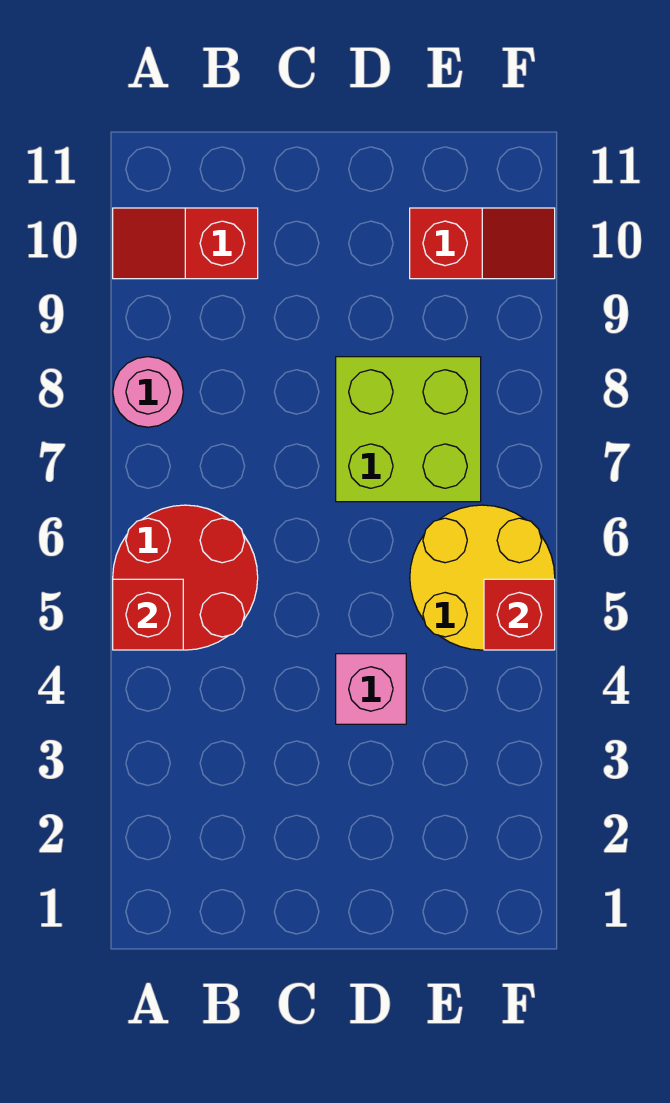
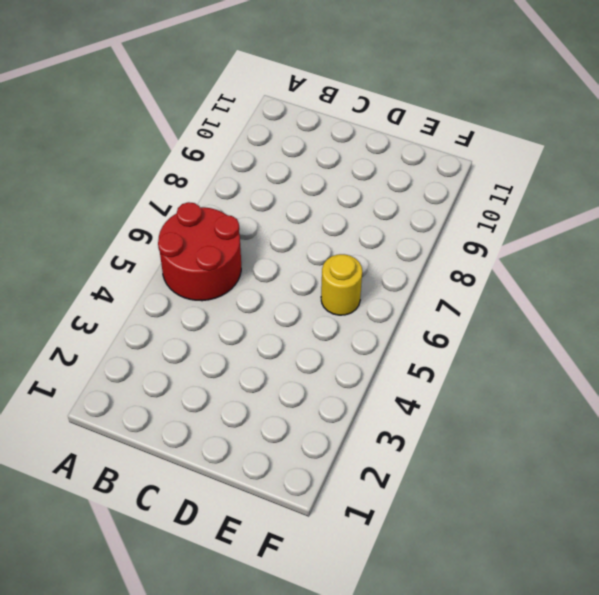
yellow round brick E6 level 1 -> yellow round brick E5:F6 level 1
none -> pink round brick A8 level 1
none -> red slope A10:B10 level 1 top B

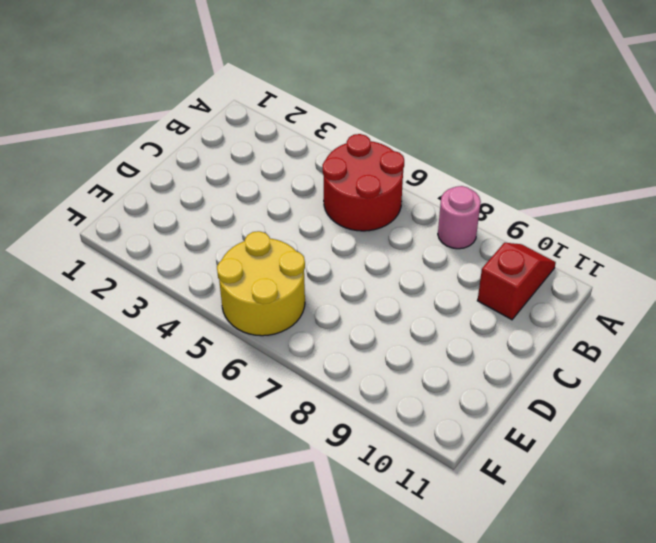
none -> pink brick D4 level 1
none -> lime brick D7:E8 level 1

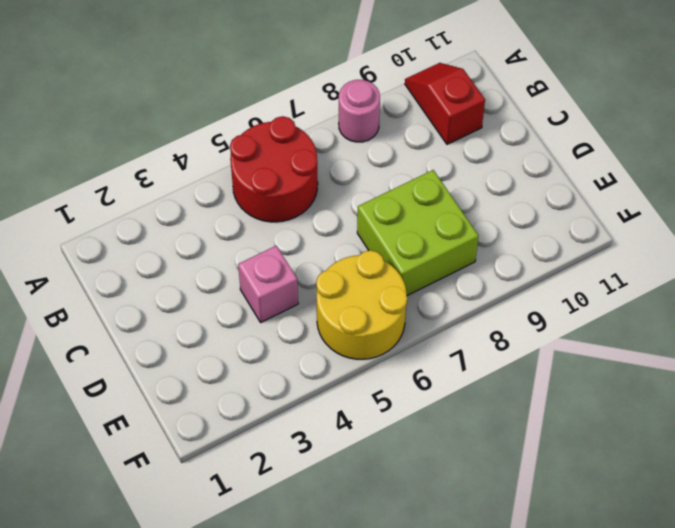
none -> red slope E10:F10 level 1 top E
none -> red brick A5 level 2

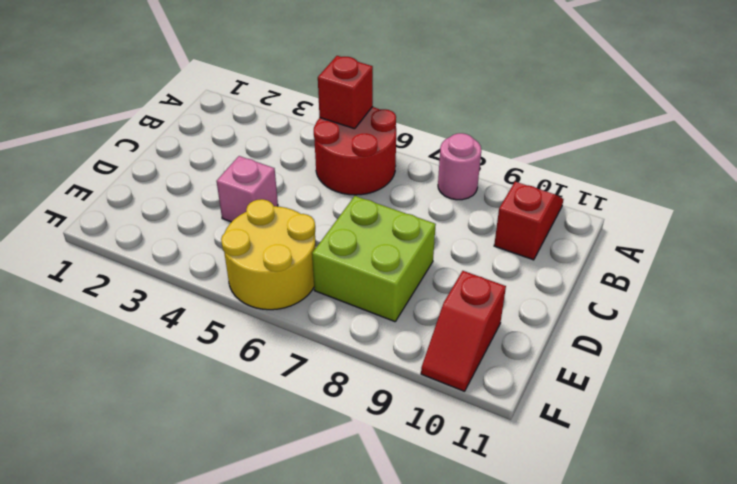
none -> red brick F5 level 2

